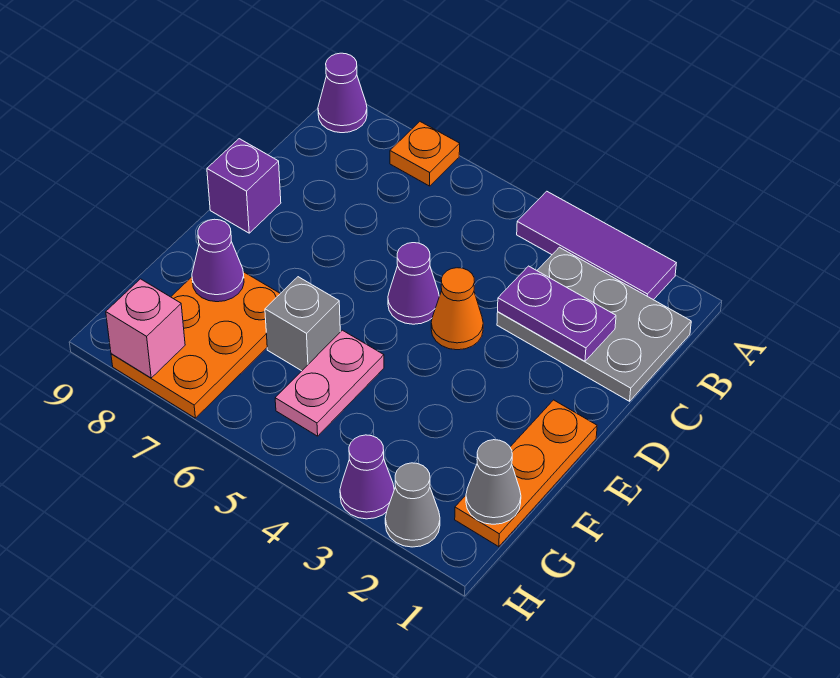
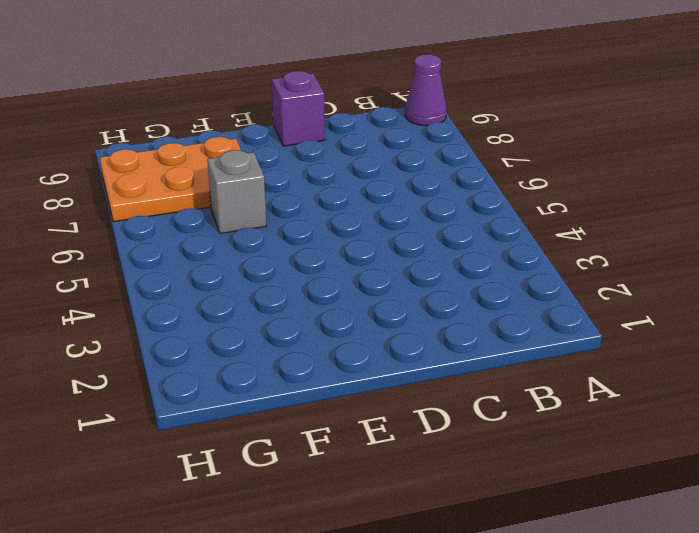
none -> purple tile A2:A4 level 1
none -> orange plate A7 level 1
none -> grey plate B1:C3 level 1

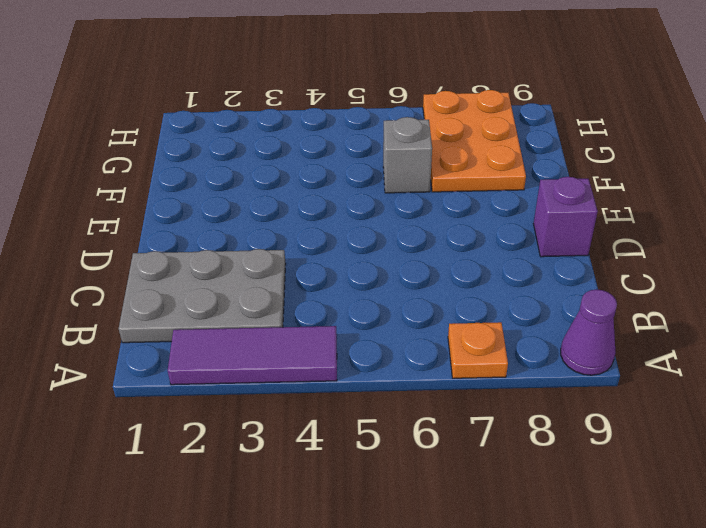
none -> orange cone D4 level 1
none -> purple cone D5 level 1
none -> orange plate E1:G1 level 1

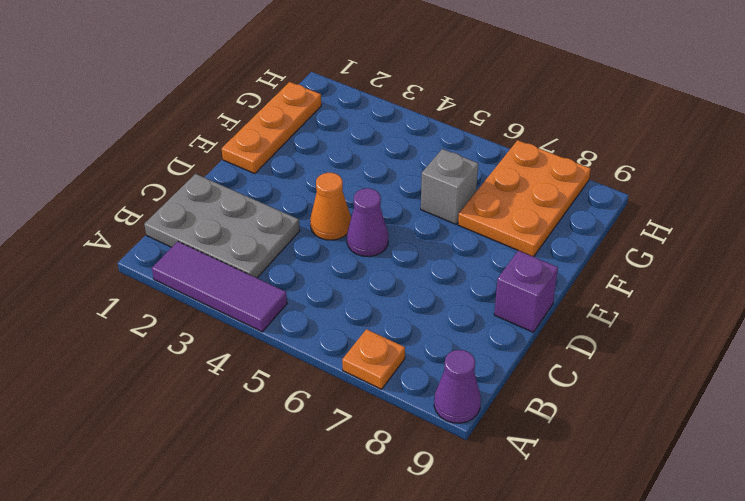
none -> pink plate F5:G5 level 1
none -> grey cone H2 level 1
none -> purple cone H3 level 1

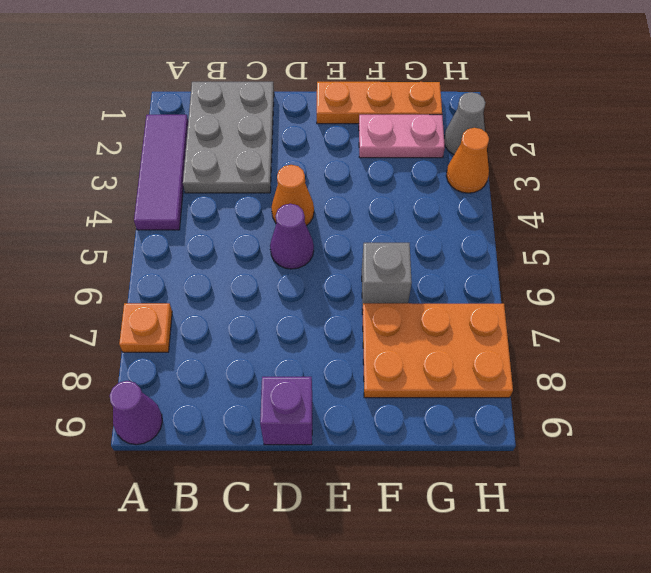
pink plate F2:G2 level 1 -> pink plate F5:G5 level 1
orange cone H3 level 1 -> purple cone H3 level 1
none -> purple plate C2:C3 level 2
none -> purple cone F8 level 2
none -> grey cone G1 level 2

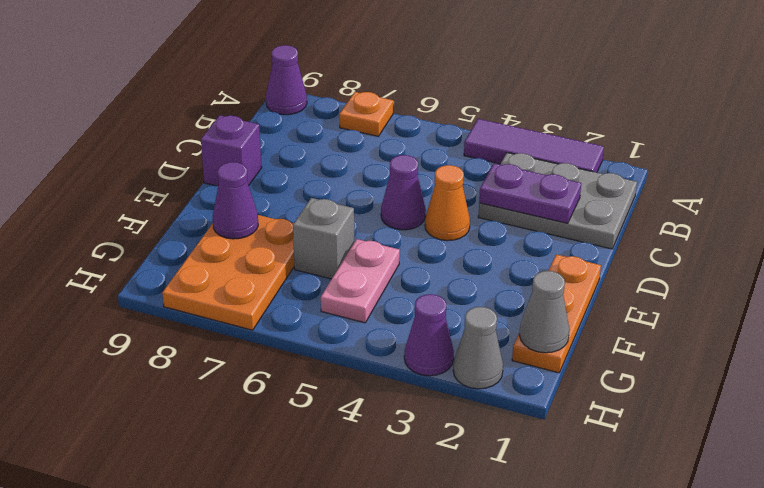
none -> pink brick H8 level 2

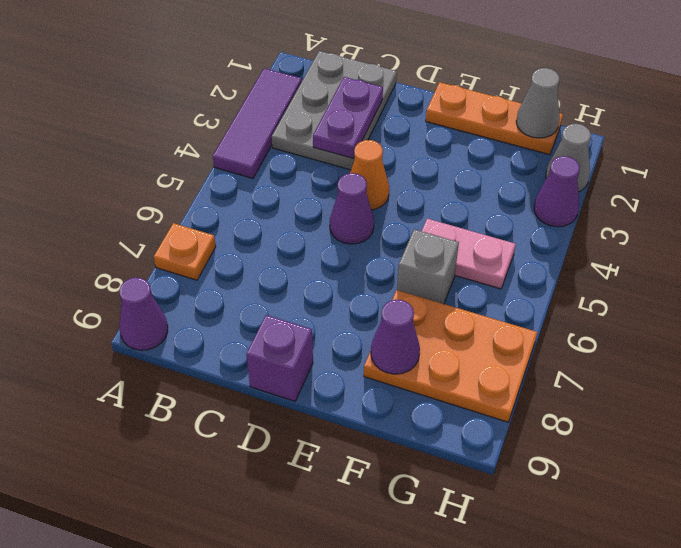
none -> pink brick H8 level 2

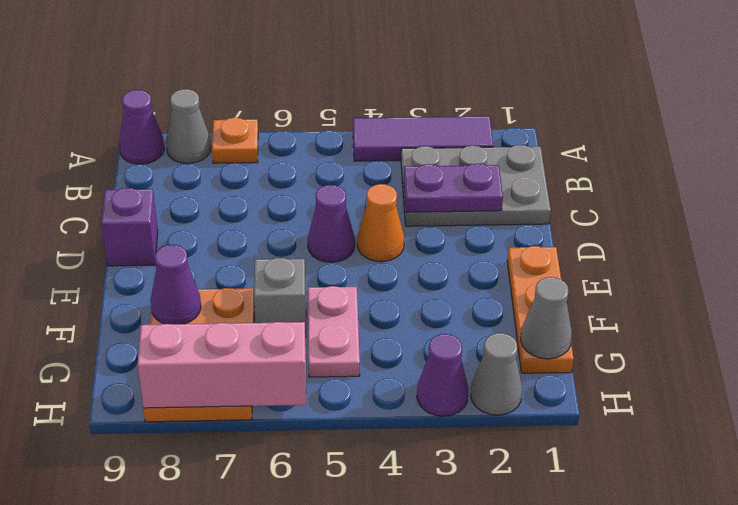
grey cone A8 level 1 -> none
pink brick H6:H8 level 2 -> pink brick H8 level 2

